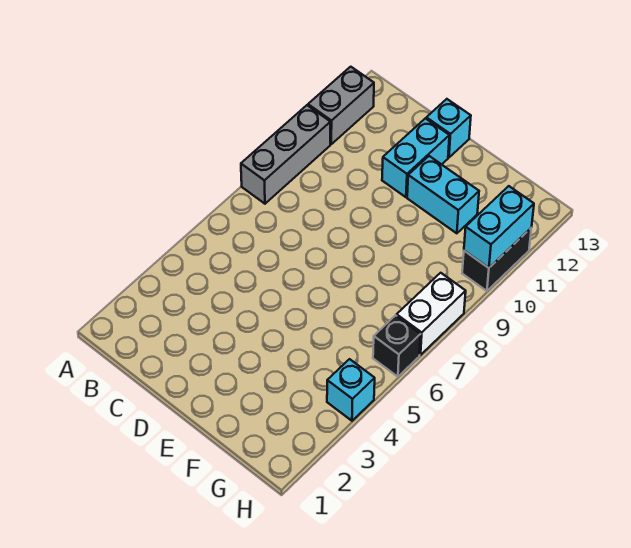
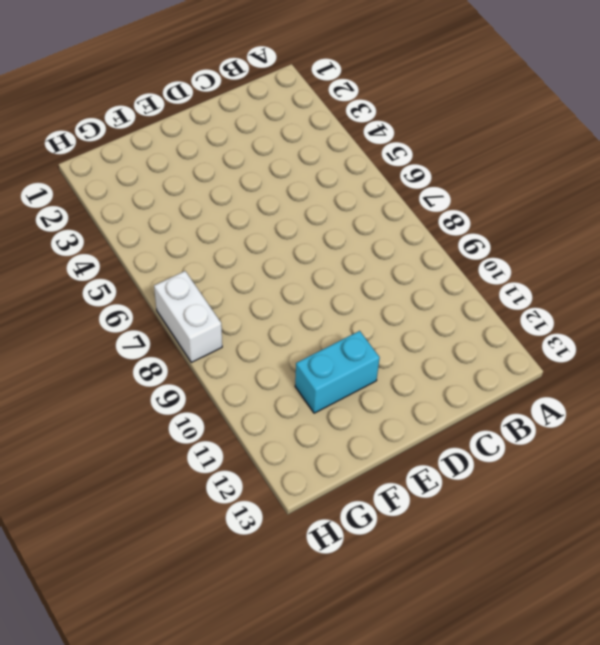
none -> grey brick A8:A10 level 1
none -> grey brick A11:A12 level 1

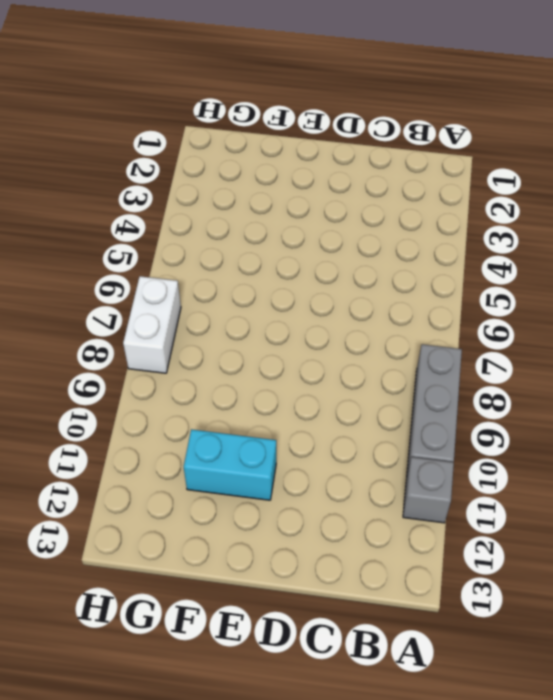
grey brick A11 level 1 -> grey brick A11:A12 level 1
none -> cyan brick D11:D12 level 1
none -> cyan brick D13 level 1

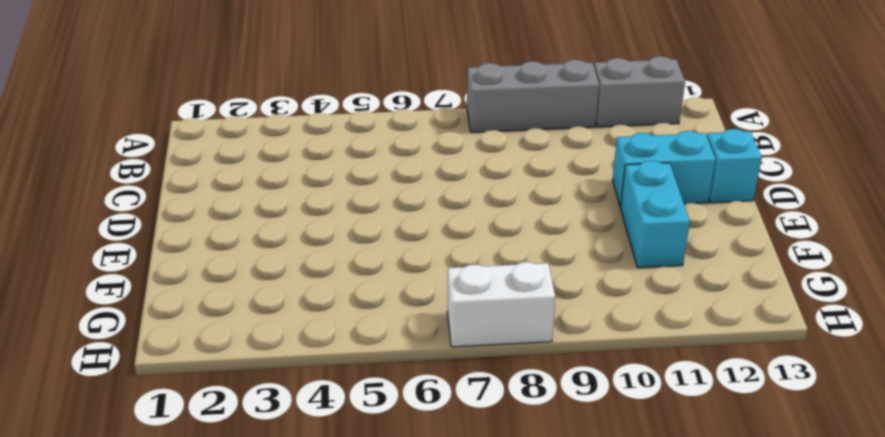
none -> cyan brick H4 level 1
none -> black brick H6 level 1

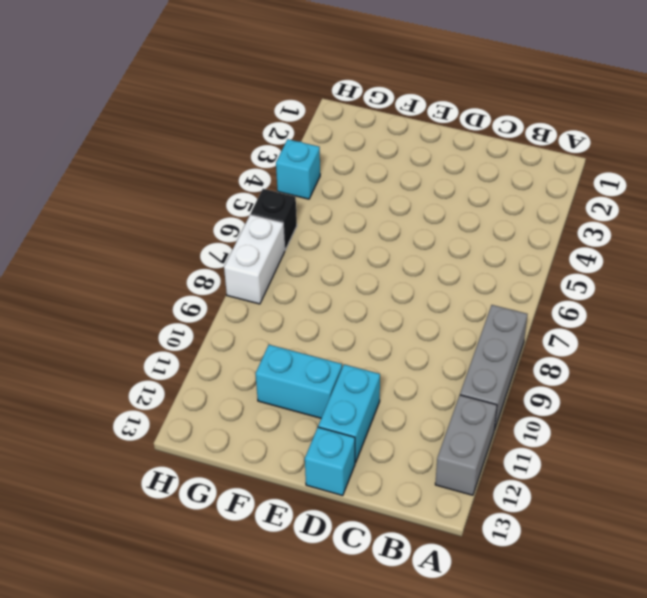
none -> black brick H10:H11 level 1
none -> cyan brick H10:H11 level 2

